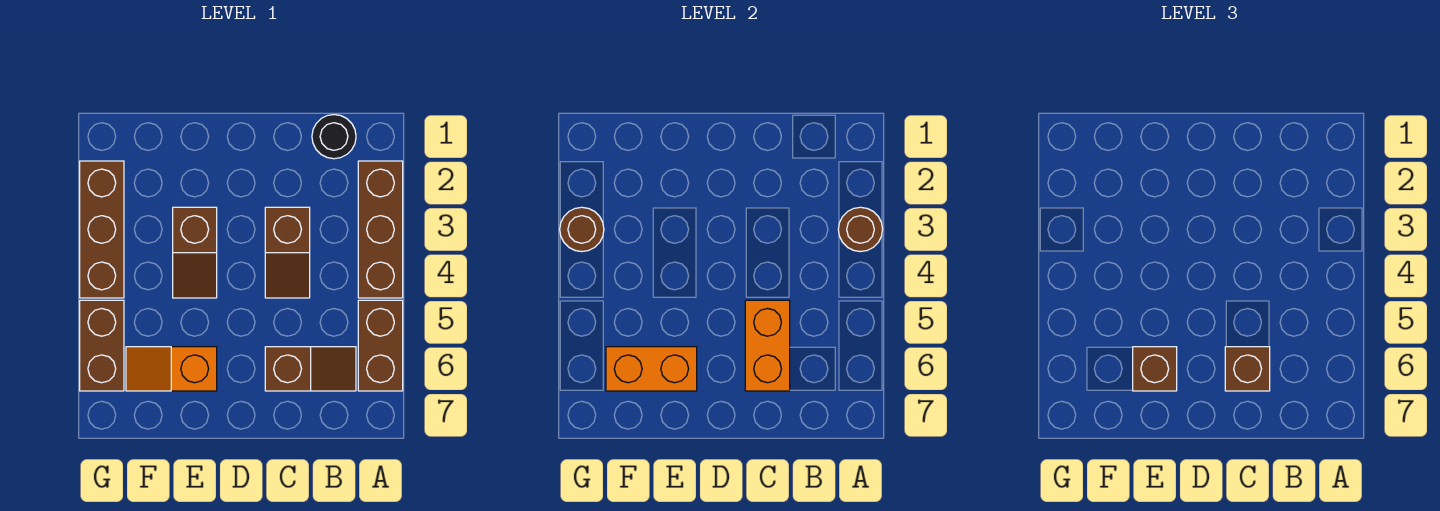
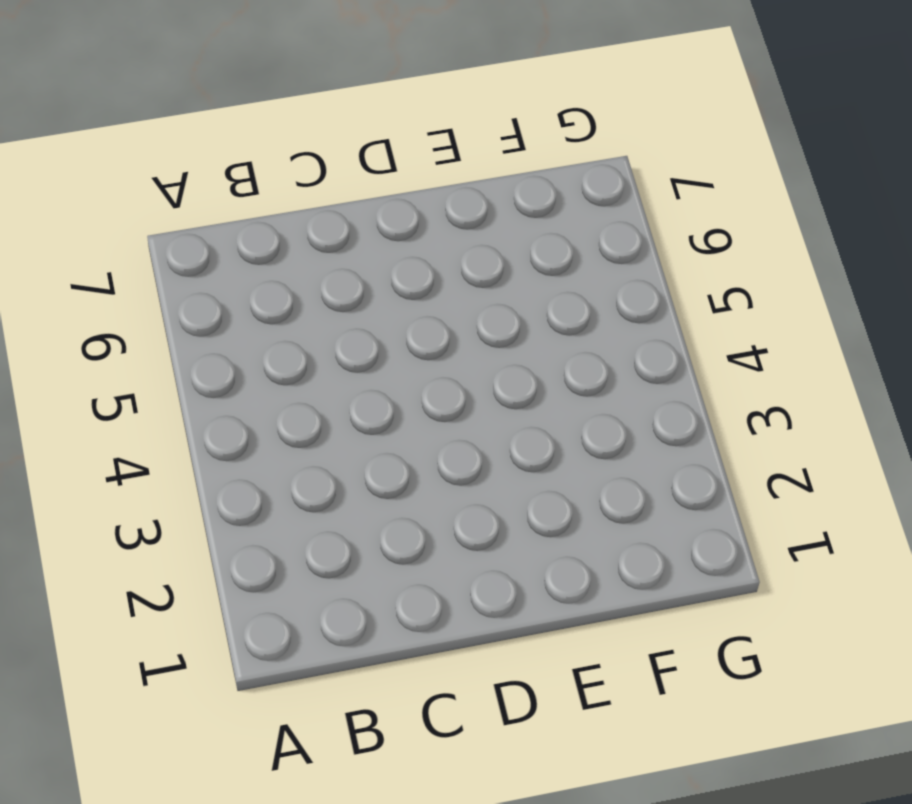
none -> brown brick A2:A4 level 1
none -> brown brick A5:A6 level 1
none -> black round brick B1 level 1

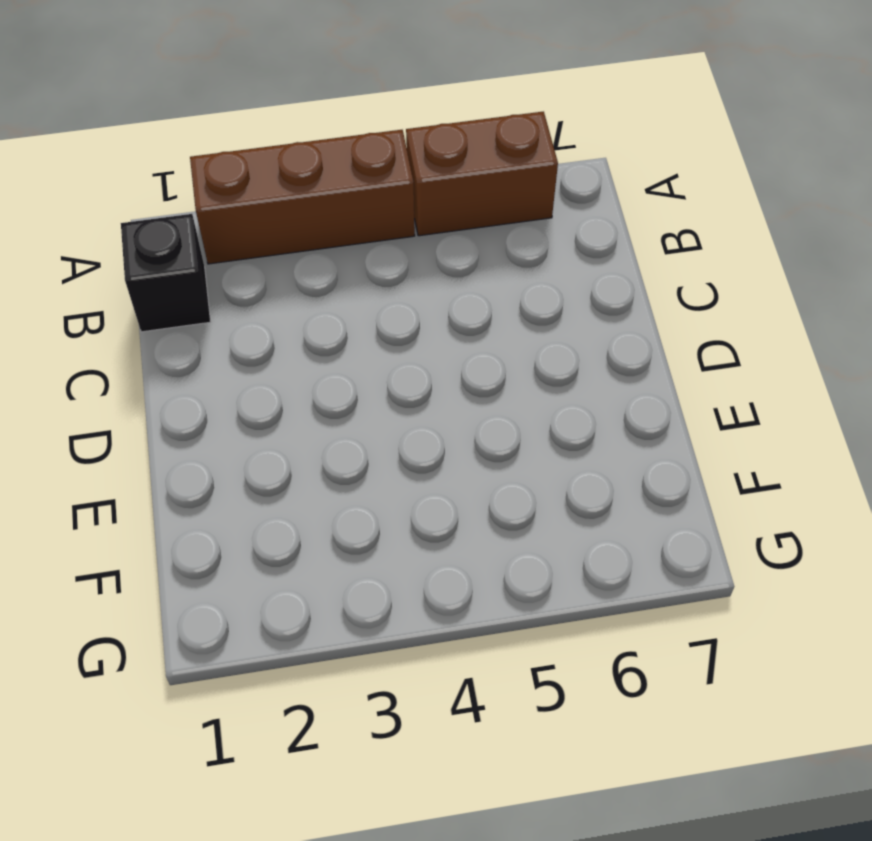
black brick B1 level 1 -> black round brick B1 level 1
none -> brown slope B6:C6 level 1 top C
none -> brown slope C3:C4 level 1 top 3
none -> brown slope E3:E4 level 1 top 3

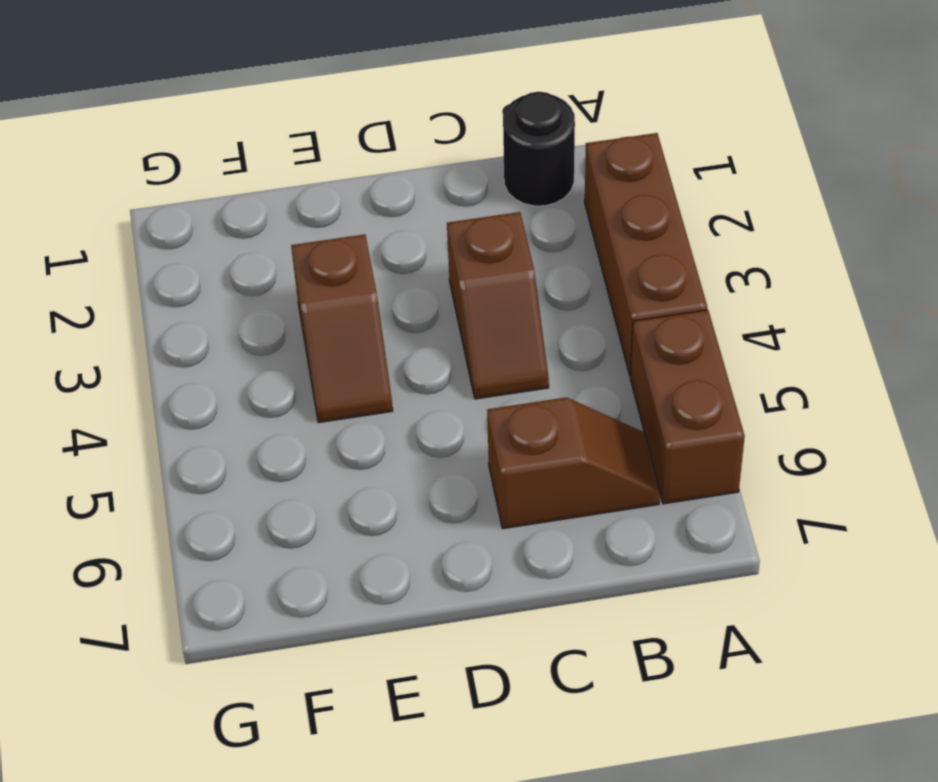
none -> orange slope E6:F6 level 1 top E
none -> brown brick G2:G4 level 1
none -> brown brick G5:G6 level 1

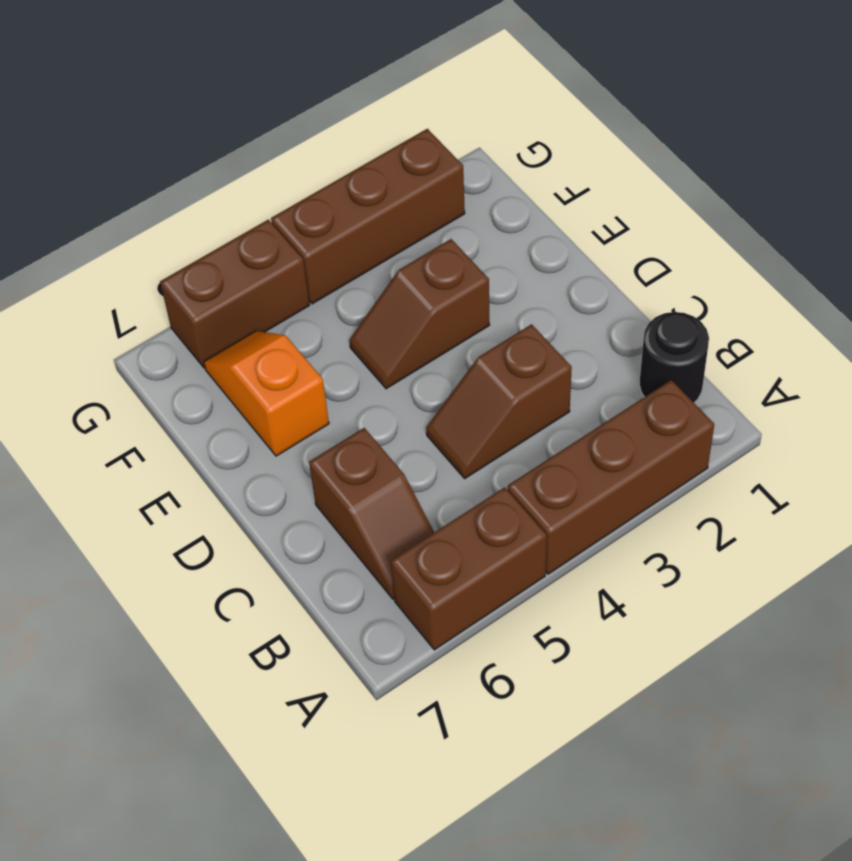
none -> brown round brick A3 level 2
none -> orange brick C5:C6 level 2
none -> orange brick E6:F6 level 2

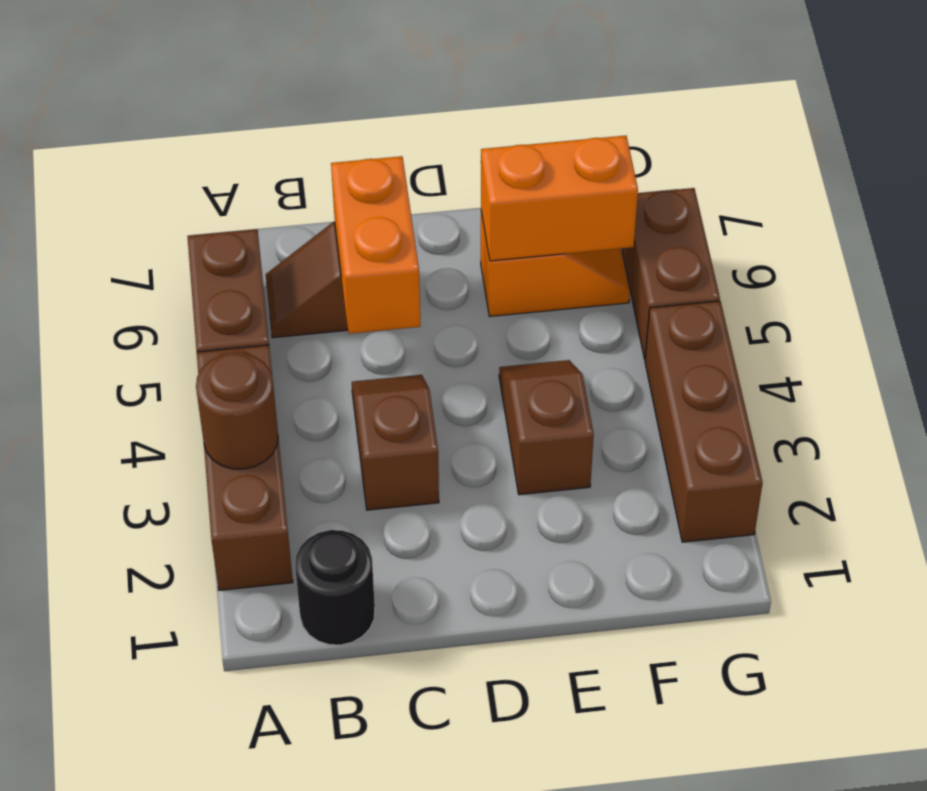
none -> brown round brick G3 level 2
none -> brown brick C6 level 3
none -> brown brick E6 level 3

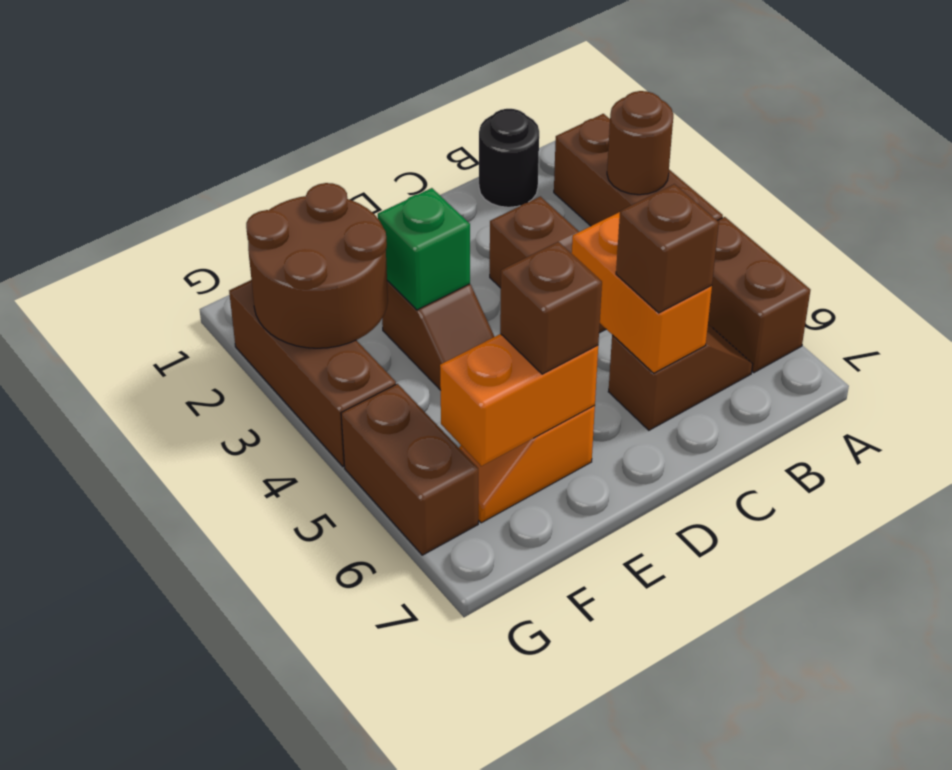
green brick E3 level 2 -> none
brown round brick F2:G3 level 2 -> brown round brick G3 level 2

